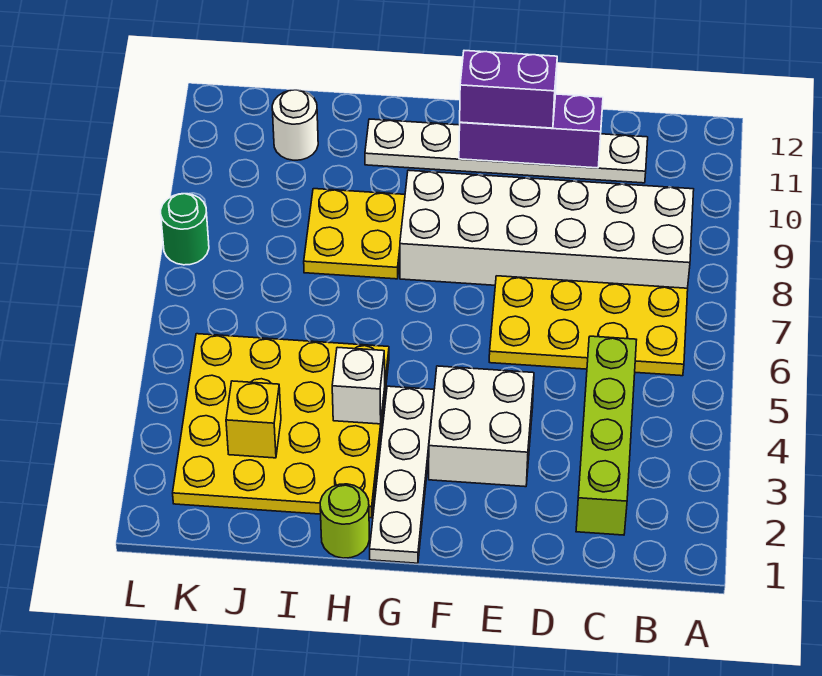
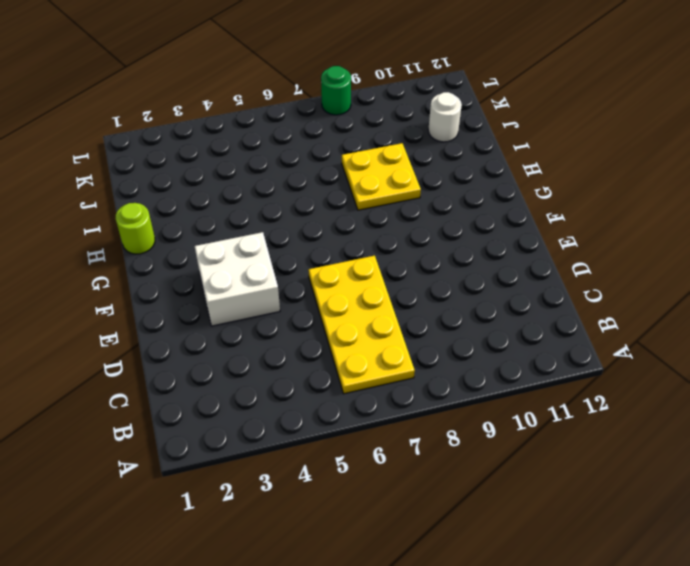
none -> white brick B8:G9 level 1
none -> lime brick C2:C5 level 1
none -> white plate C11:H11 level 1

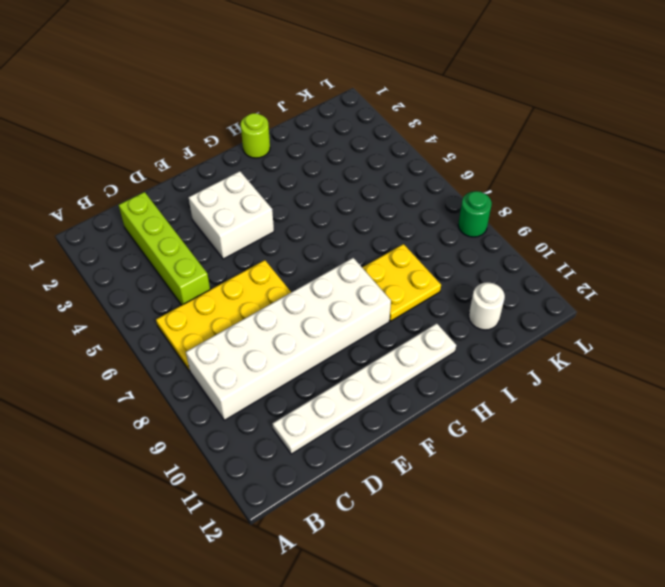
none -> white plate G1:G4 level 1
none -> yellow plate H2:K5 level 1
none -> purple brick D11:F11 level 2

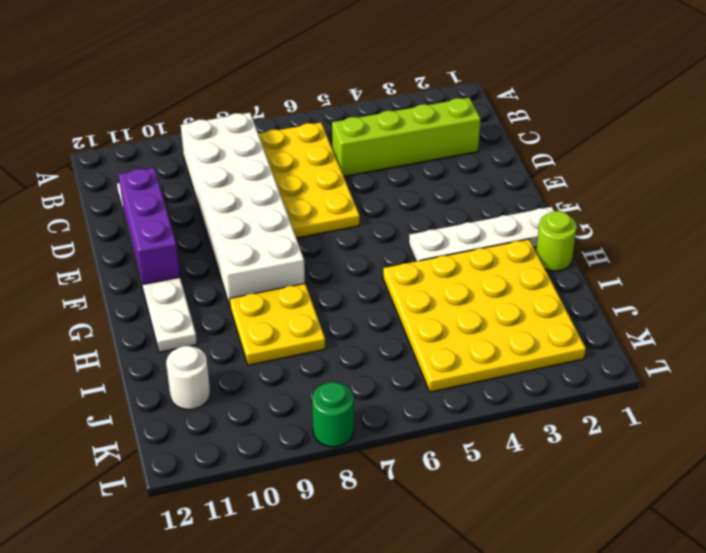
none -> white brick E3:F4 level 1
none -> white brick H4 level 2
none -> yellow brick J3 level 2

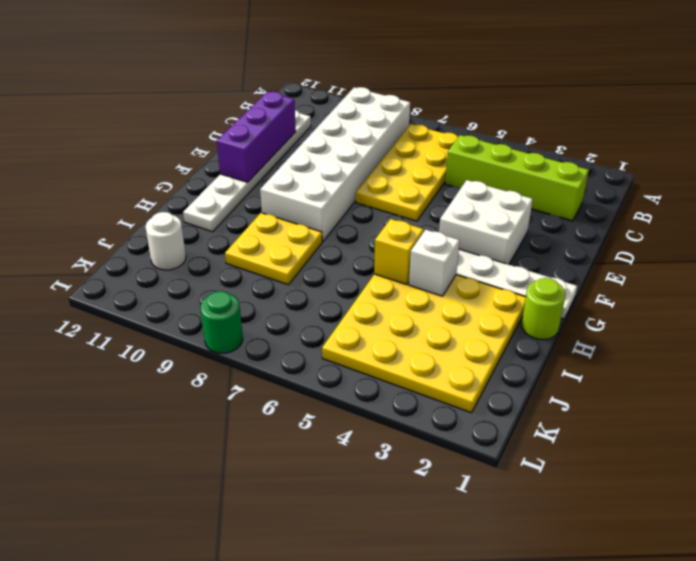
yellow brick H5 level 2 -> yellow brick J3 level 2
none -> purple brick E11:F11 level 3

